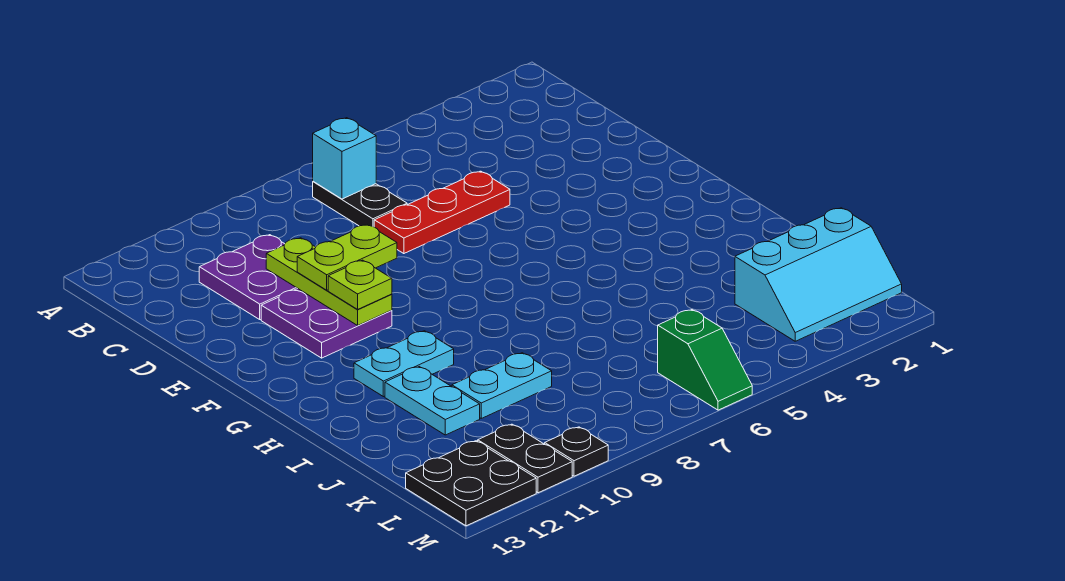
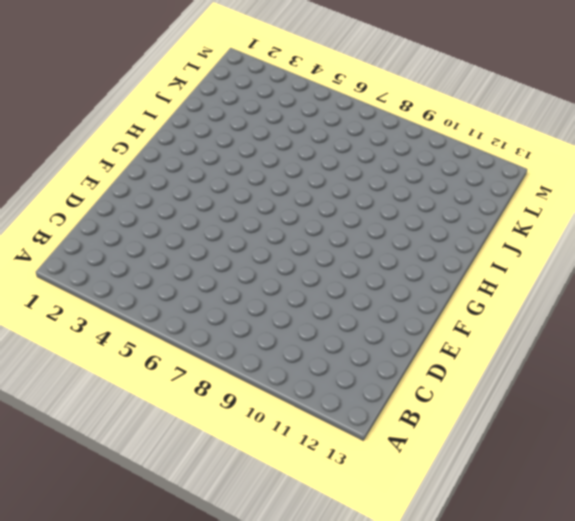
none -> black plate B7:C7 level 1
none -> purple plate C10:D11 level 1
none -> red plate D5:D7 level 1

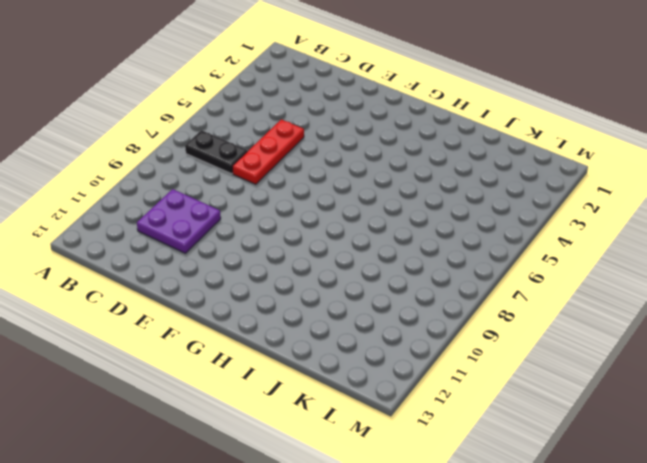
none -> purple plate E10:F11 level 1
none -> cyan plate H10:H11 level 1
none -> cyan plate I11:J11 level 1

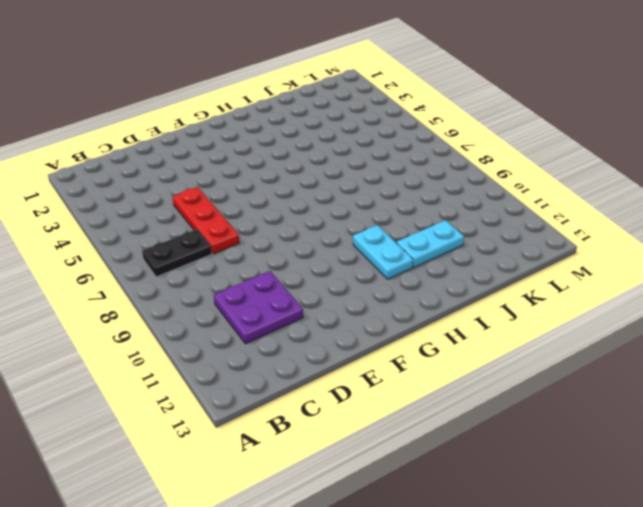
none -> purple plate E10:F11 level 1
none -> cyan plate J9:J10 level 1
none -> cyan slope K1:L3 level 1 top K

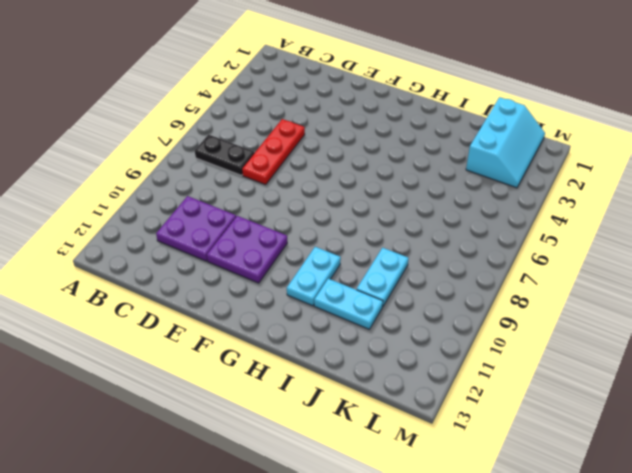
none -> green slope L6:M6 level 1 top L
none -> black plate L11:M11 level 1
none -> black plate L12:M13 level 1

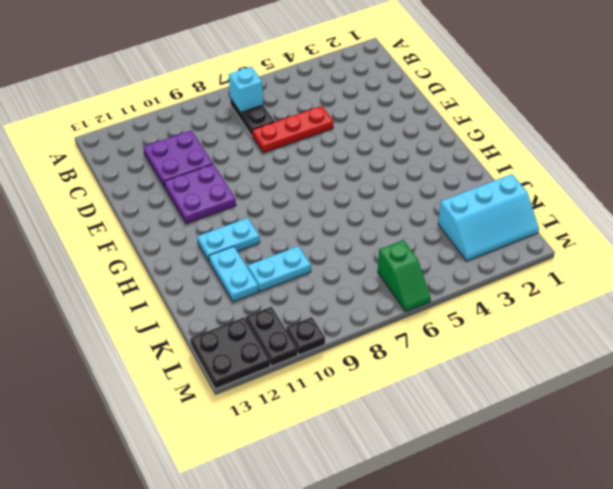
none -> lime plate D10:F10 level 2
none -> lime plate E9:E10 level 3
none -> lime plate F10 level 3

